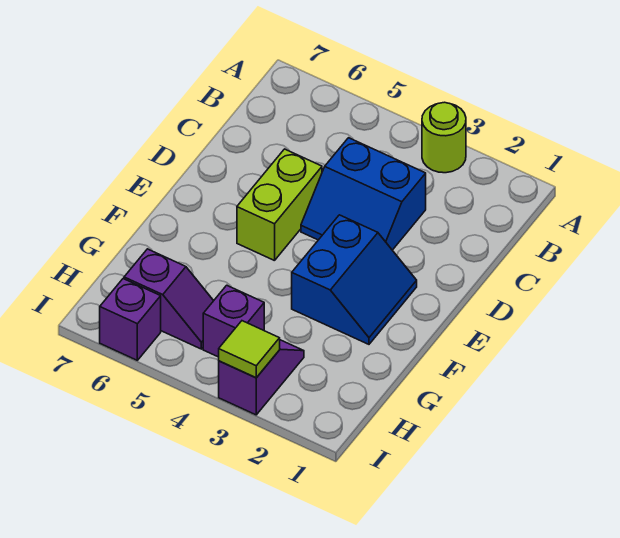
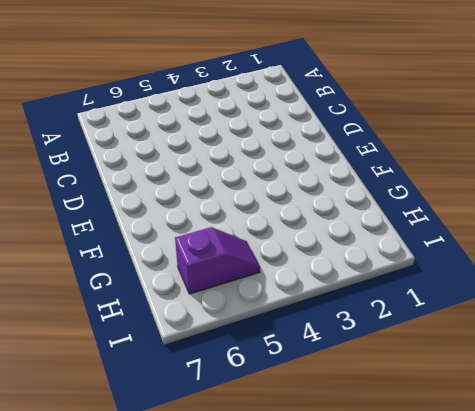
none -> lime round brick A3 level 1
none -> blue slope C3:D4 level 1 top C

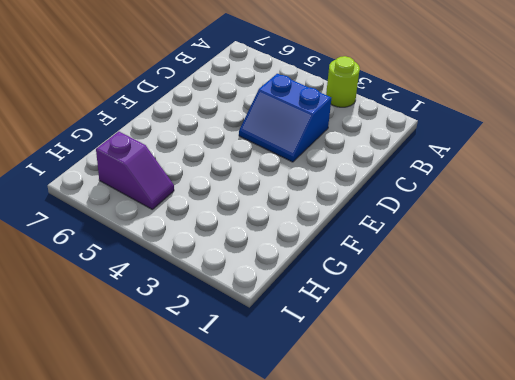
none -> lime brick D5:E5 level 1
none -> blue slope E2:F3 level 1 top 3

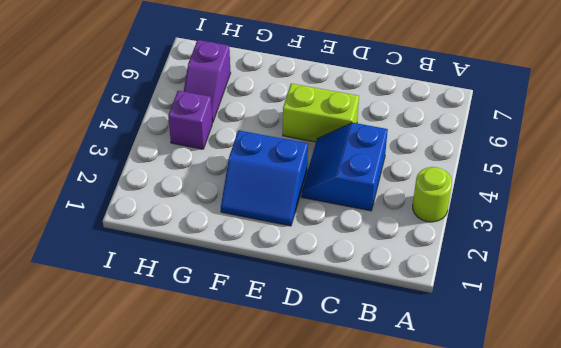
none -> purple slope H3:I3 level 1 top I
none -> purple brick I6 level 1

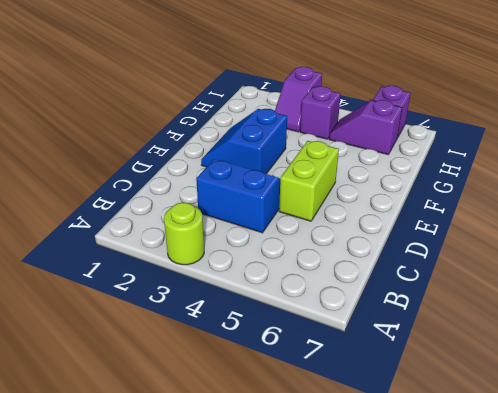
none -> lime tile I3 level 2

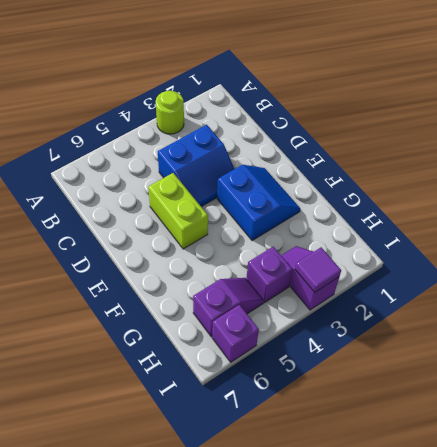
purple tile I3 level 2 -> lime tile I3 level 2

